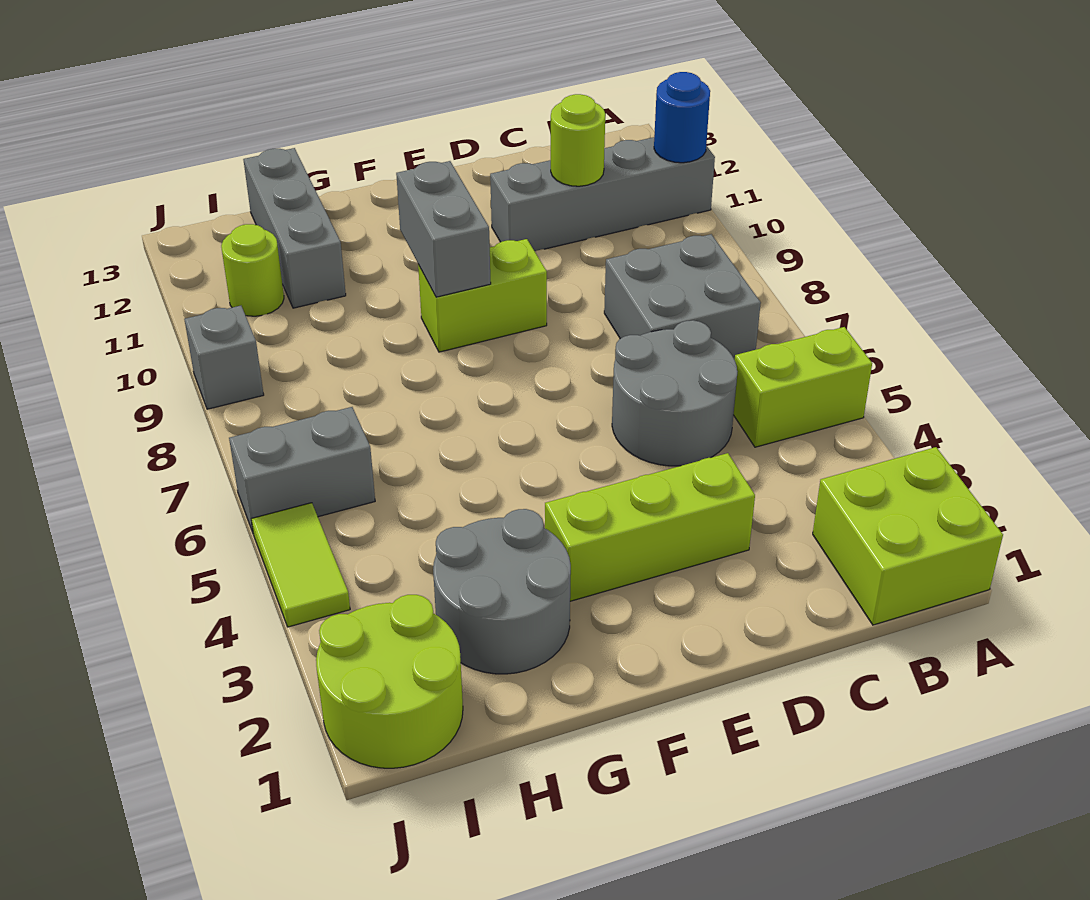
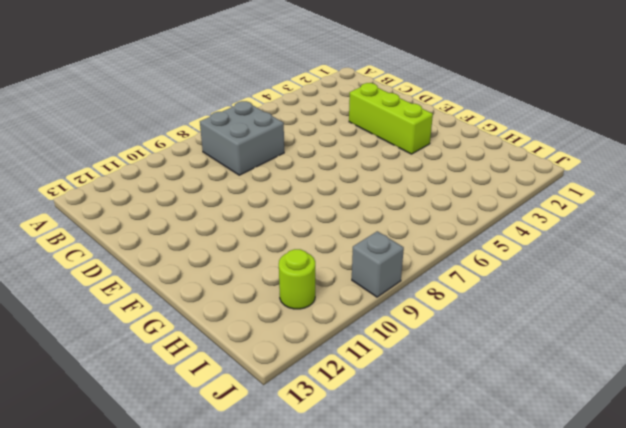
none -> lime brick A1:B2 level 1
none -> lime brick A5:B5 level 1
none -> grey brick A11:D11 level 1

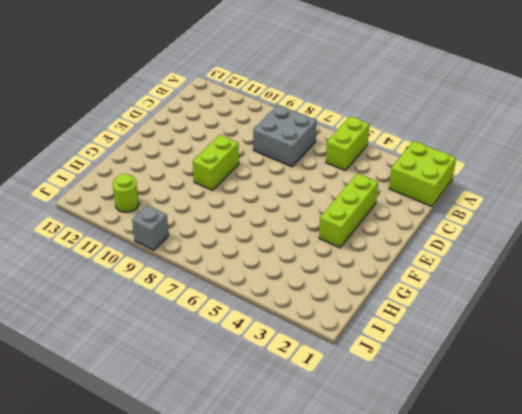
none -> grey brick A11:D11 level 1
none -> grey round brick C5:D6 level 1
none -> grey round brick G2:H3 level 1

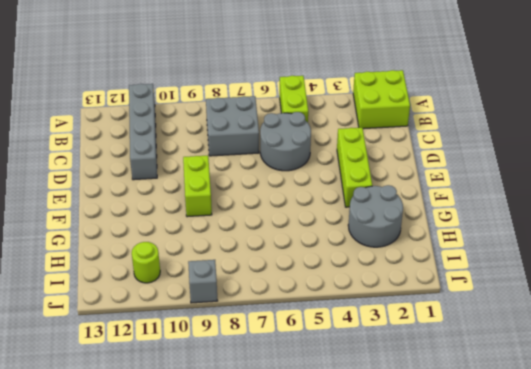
none -> grey brick H11:H13 level 1
none -> lime round brick I1:J2 level 1
none -> grey brick I6:J6 level 1

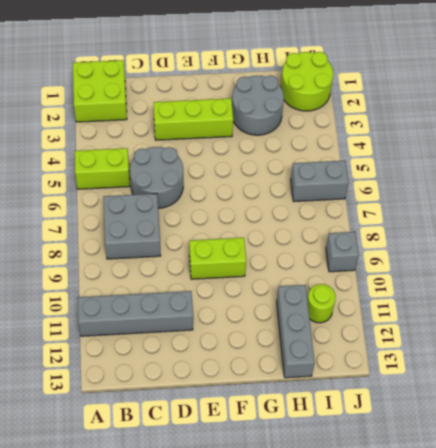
none -> lime tile J4:J5 level 1
none -> blue round brick A11 level 2
none -> lime round brick C11 level 2

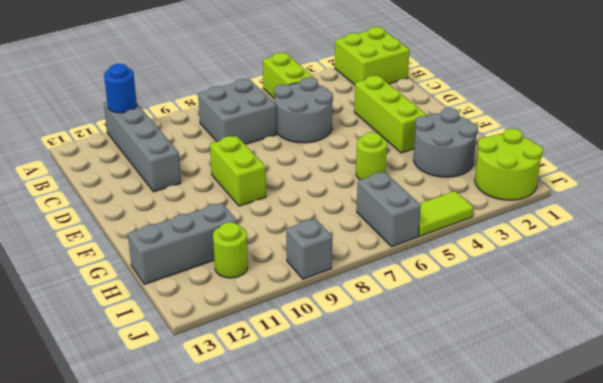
lime round brick G5 level 1 -> lime round brick C11 level 2
none -> grey brick F9:F10 level 2

